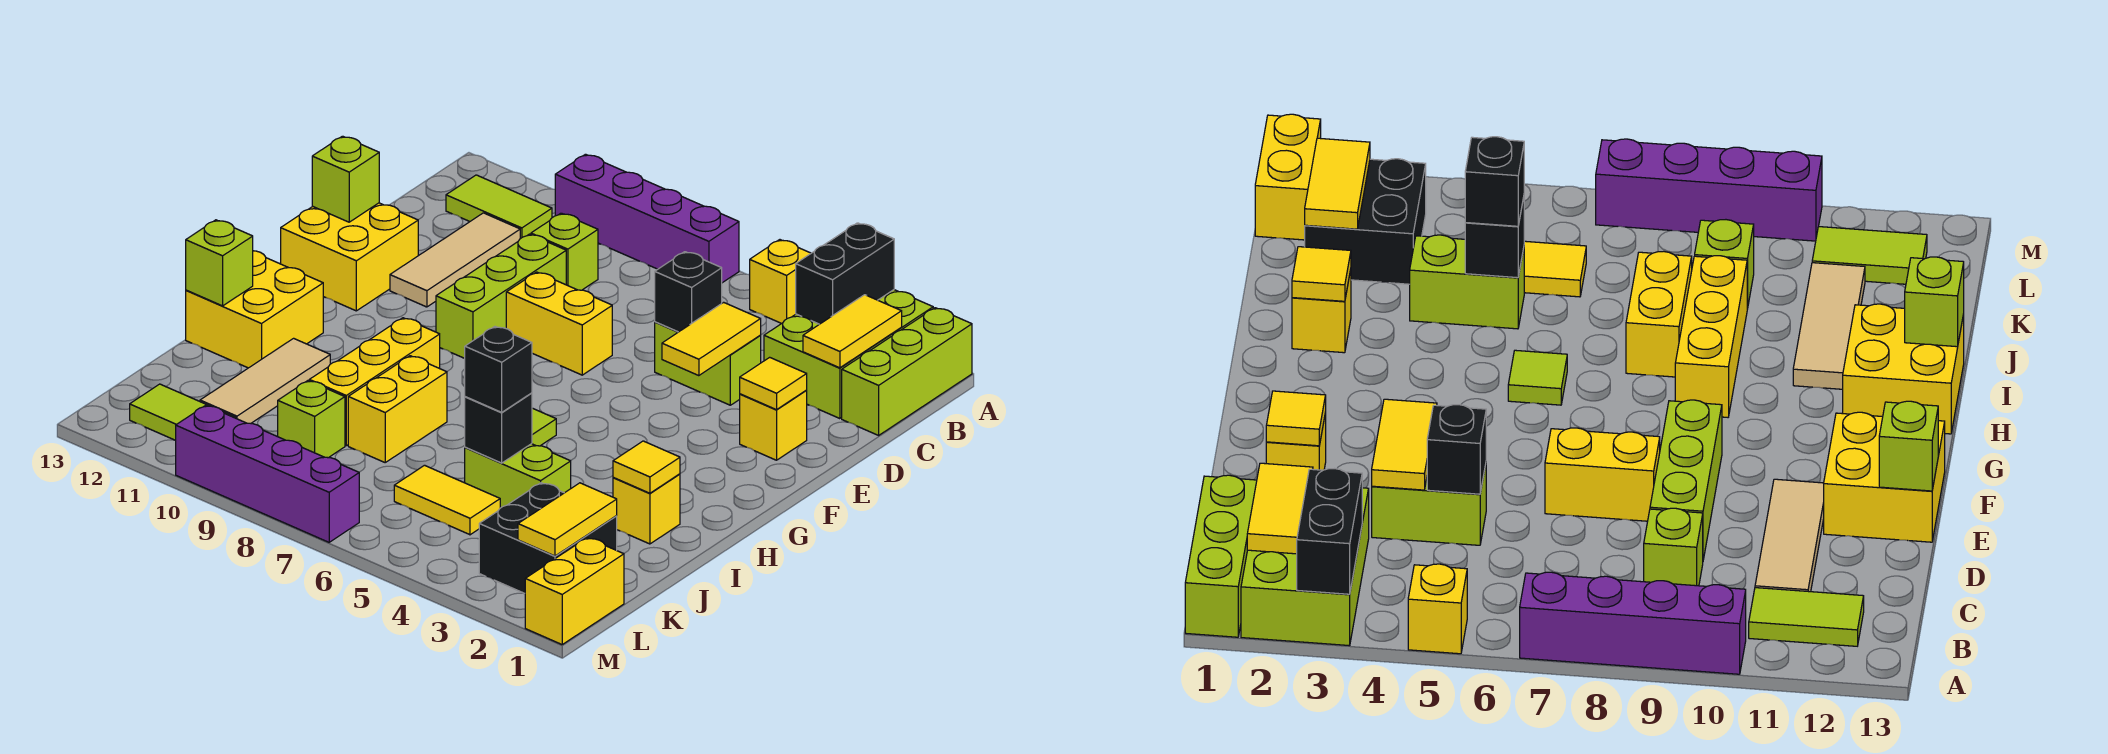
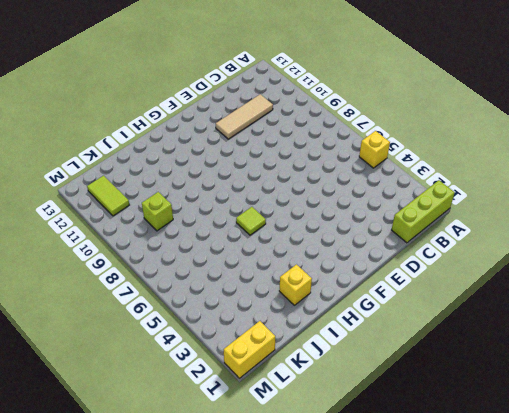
none -> lime brick A2:C3 level 1
none -> purple brick A7:A10 level 1
none -> lime tile B11:B12 level 1
none -> lime brick C9 level 1

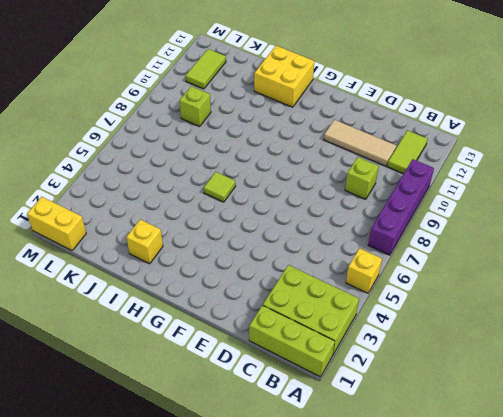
none -> lime brick D4:D5 level 1
none -> lime brick D9:F9 level 1
none -> yellow brick E2 level 1
none -> yellow brick E7:E8 level 1

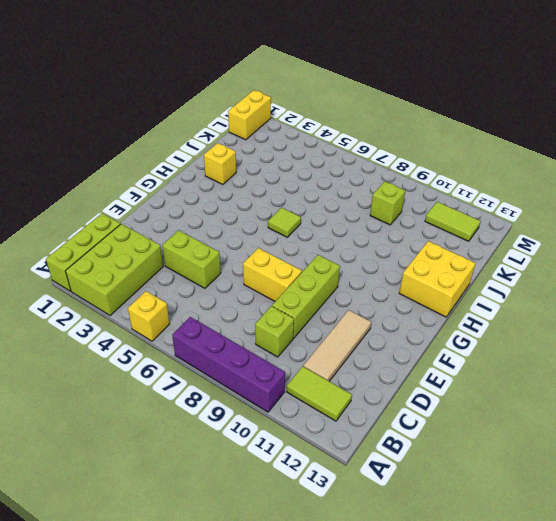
none -> yellow brick E2 level 1
none -> yellow brick E12:F13 level 1
none -> yellow brick H9:J9 level 1
none -> yellow brick I8:J8 level 1

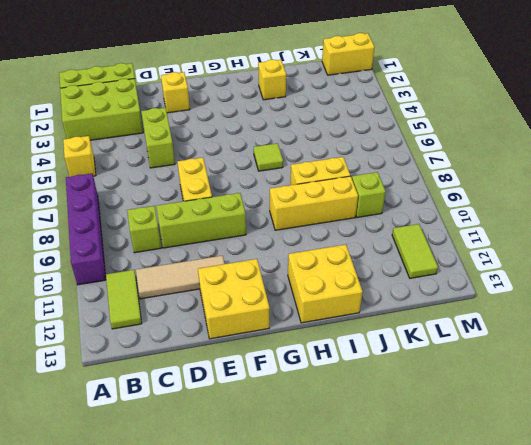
none -> tan tile I11:K11 level 1
none -> lime brick J4:J5 level 1
none -> black brick K2:L3 level 1
none -> yellow tile K5:K6 level 1

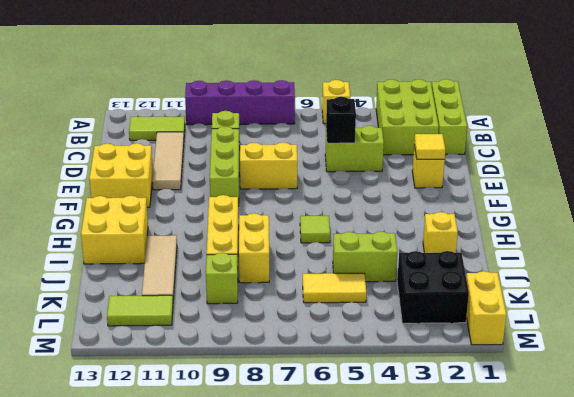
none -> purple brick M7:M10 level 1
none -> black brick A3:B3 level 2
none -> yellow tile B2:C2 level 2
none -> yellow tile D4:E4 level 2

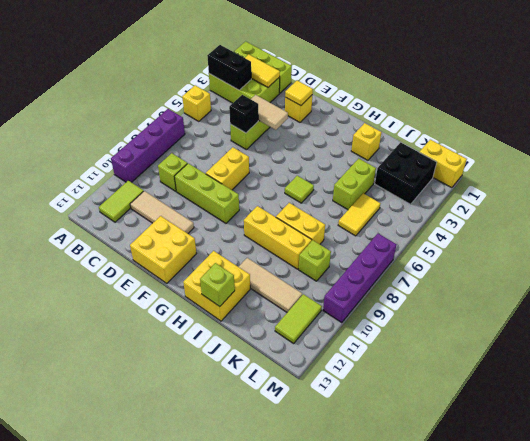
tan tile D4:E4 level 2 -> yellow tile D4:E4 level 2
none -> lime brick E13 level 2
none -> yellow tile I2 level 2
none -> black brick J5 level 2
none -> yellow tile K2:L2 level 2

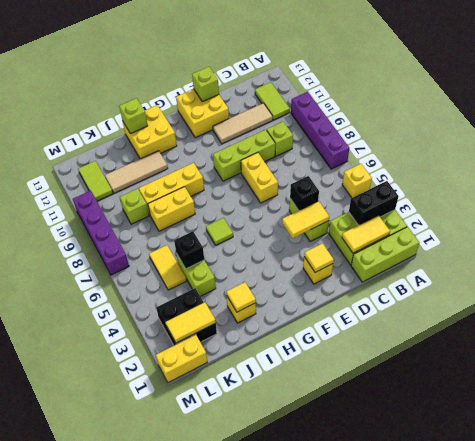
none -> black brick J5 level 3

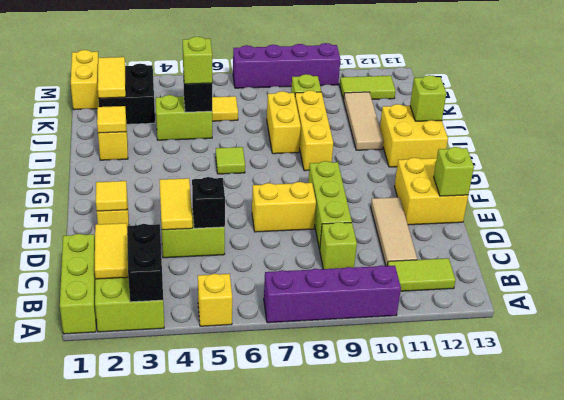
lime brick J5 level 3 -> black brick J5 level 3

